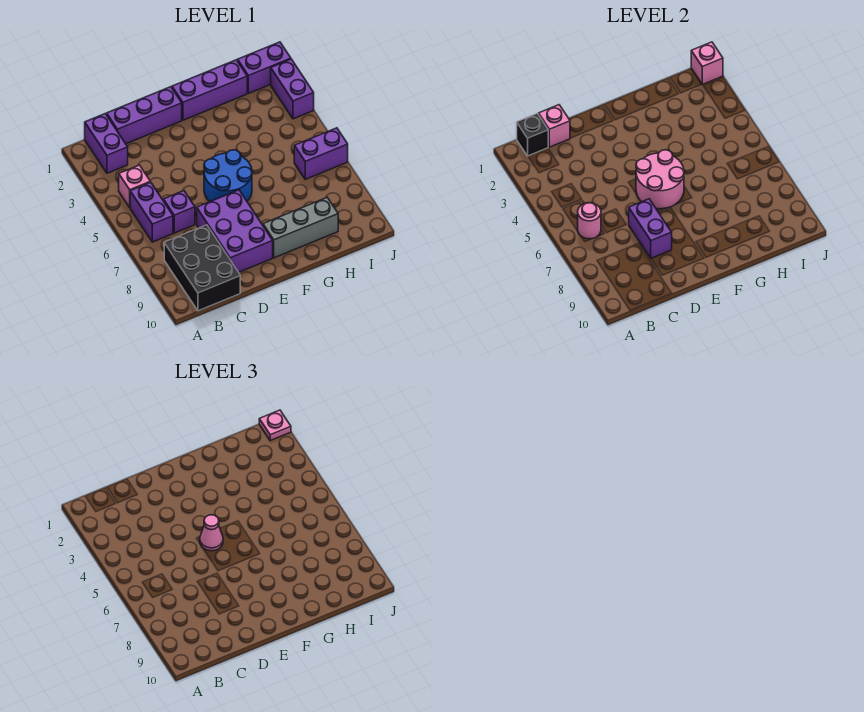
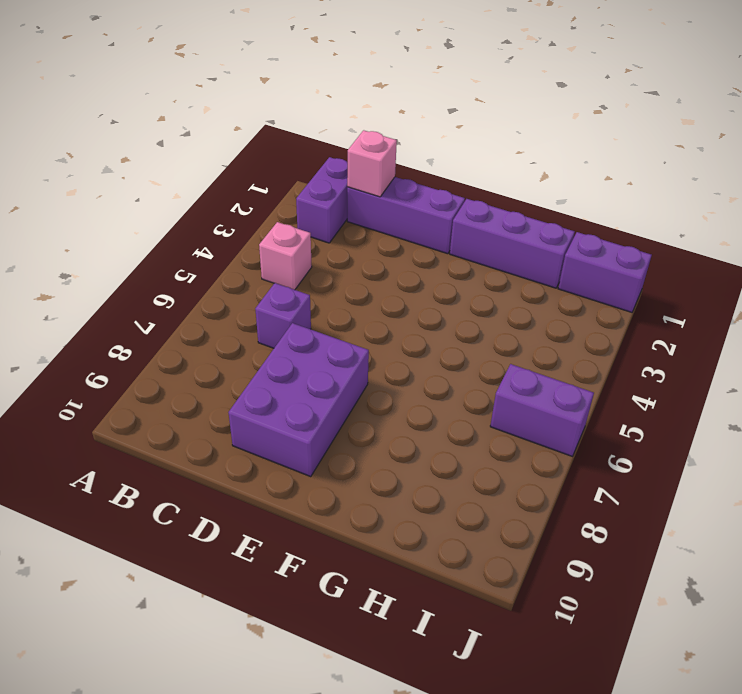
none -> purple brick B5:B6 level 1
none -> black brick B8:C10 level 1
none -> blue round brick E5:F6 level 1

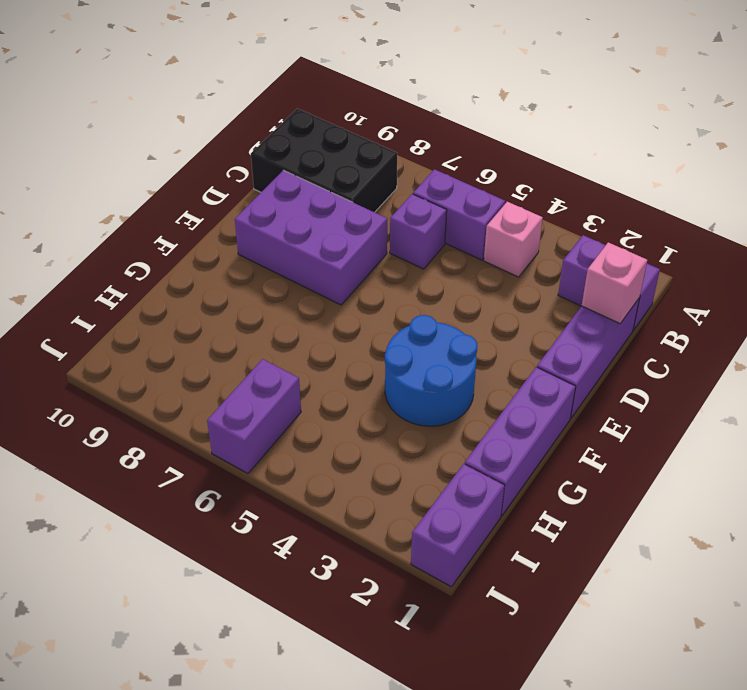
blue round brick F3:G4 level 1 -> blue round brick E5:F6 level 1
none -> grey brick F9:H9 level 1
none -> purple brick J2:J3 level 1
none -> black brick B1 level 2

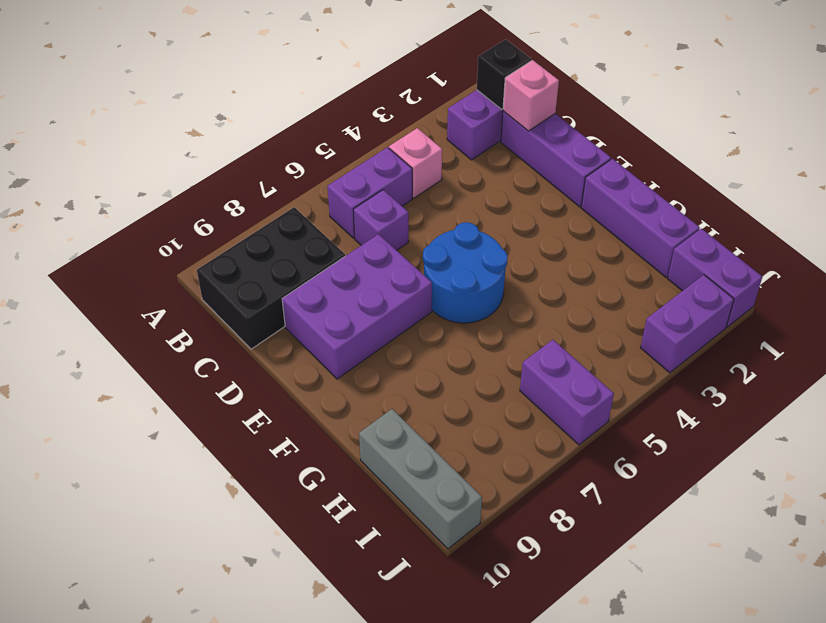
grey brick H10:J10 level 1 -> grey brick F9:H9 level 1
none -> pink round brick B6 level 2
none -> purple brick D7:D8 level 2
none -> pink round brick E5:F6 level 2

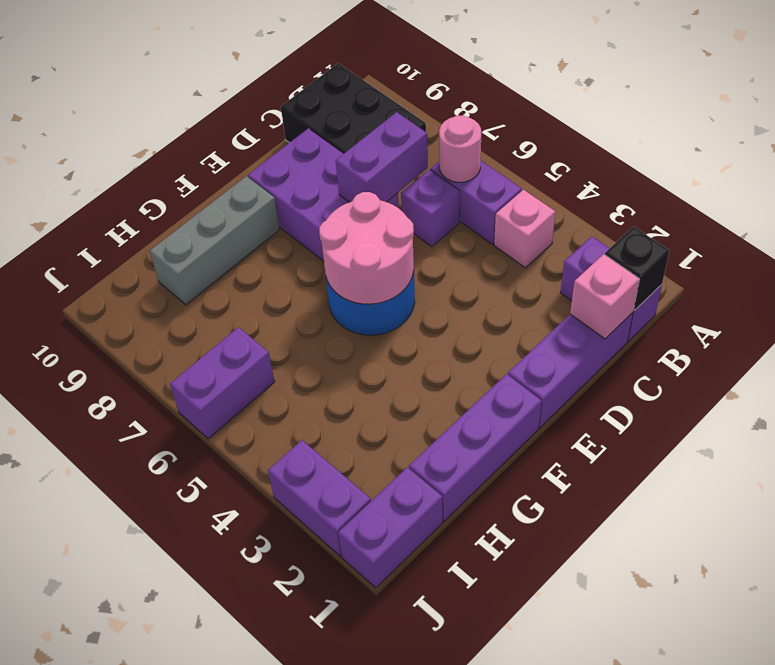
purple brick C7:D7 level 2 -> purple brick D7:D8 level 2
none -> pink brick J1 level 2
none -> pink cone E5 level 3
none -> pink plate J1 level 3

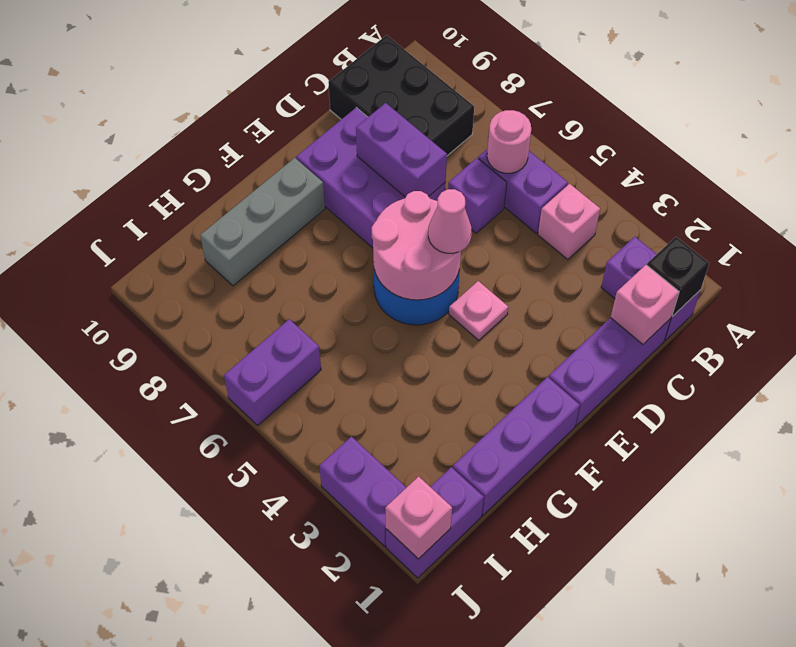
pink plate E4 level 1 -> pink plate J1 level 3

